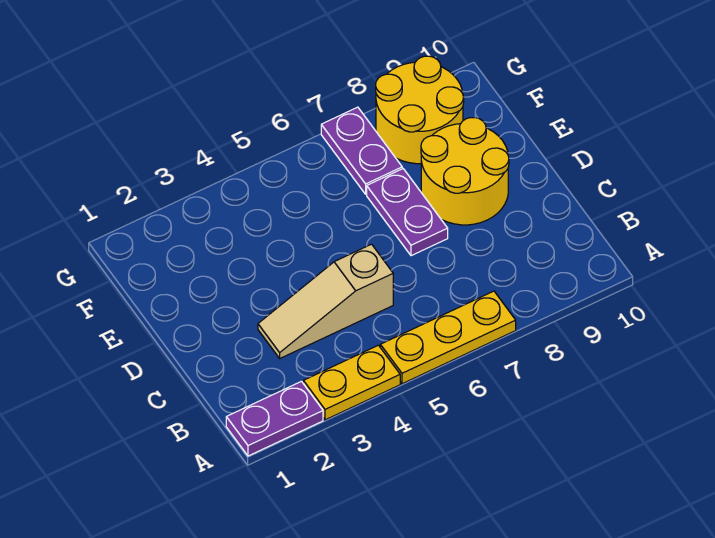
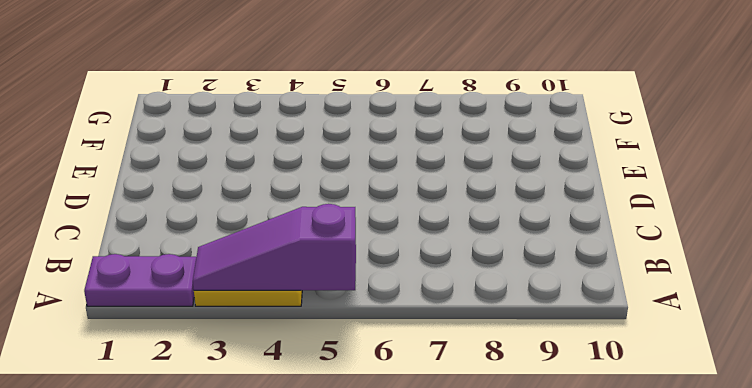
purple slope A3:A5 level 2 top 5 -> none
none -> yellow plate A5:A7 level 1
none -> tan slope C3:C5 level 1 top 5

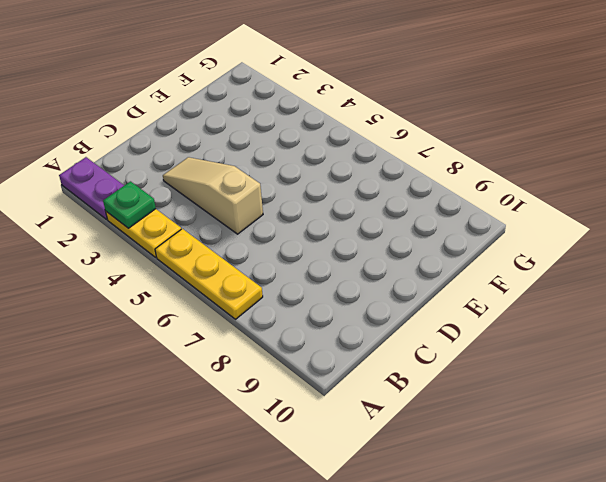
green plate A3 level 2 -> none
none -> purple plate D7:E7 level 1
none -> yellow round brick D8:E9 level 1

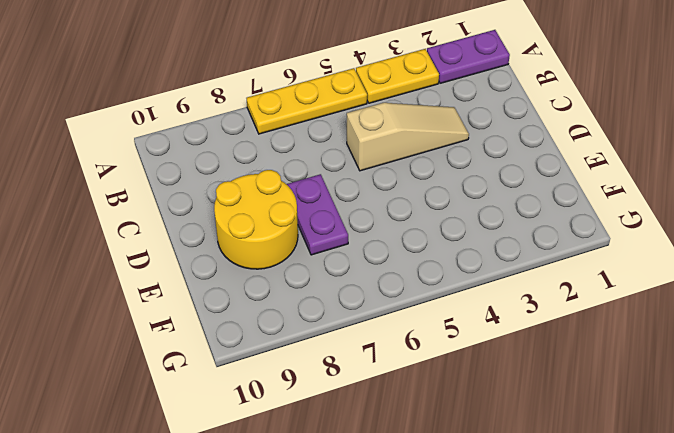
none -> purple plate F7:G7 level 1
none -> yellow round brick F8:G9 level 1

